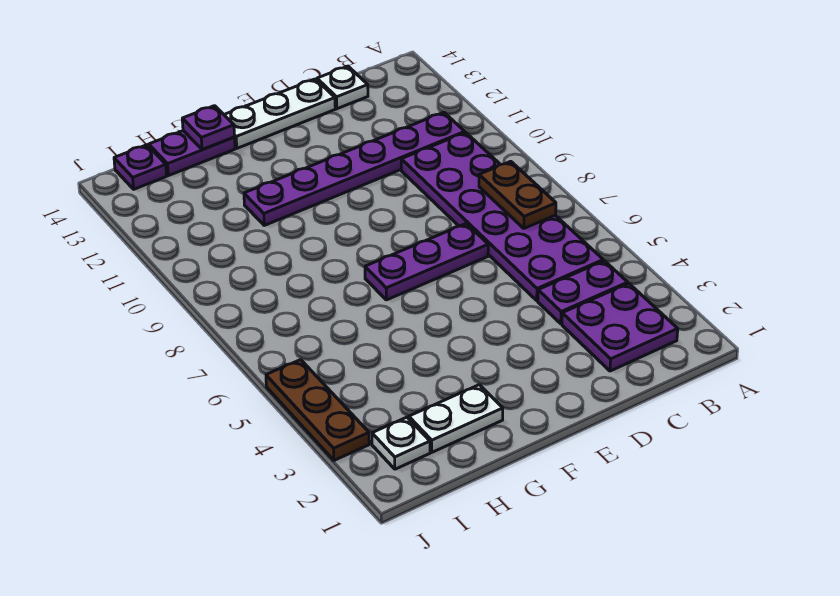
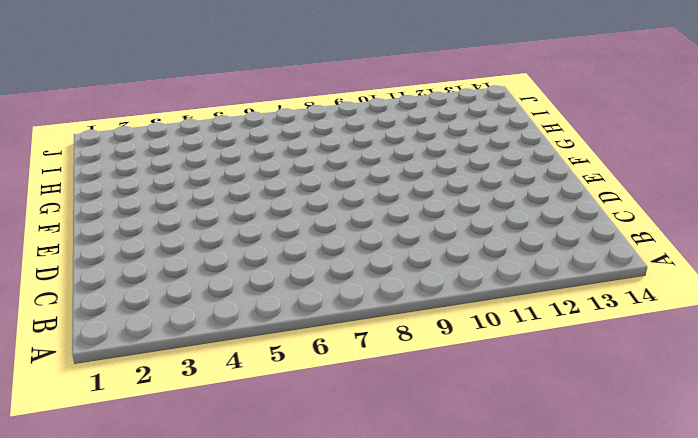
none -> purple plate B2:C3 level 1
none -> purple plate B4:C4 level 1
none -> purple plate B5:C10 level 1

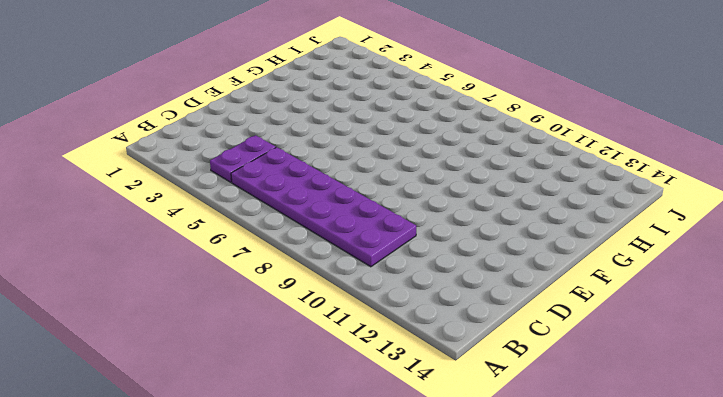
none -> purple plate B2:C3 level 1
none -> purple plate B11:G11 level 1
none -> white plate C14 level 1

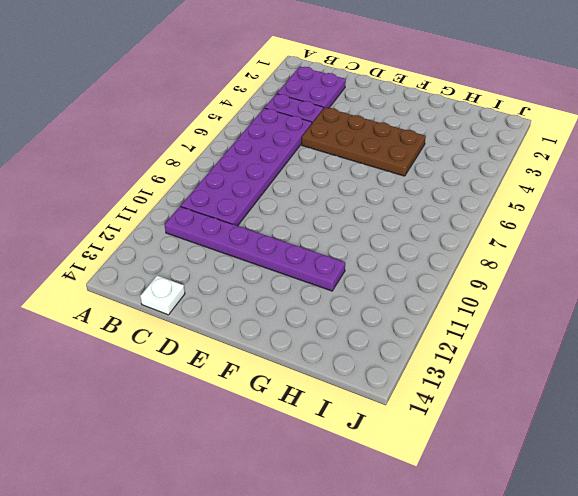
brown plate D4:G5 level 1 -> none
none -> purple plate D7:F7 level 1
none -> white plate D14:F14 level 1
none -> white plate G2:H2 level 1

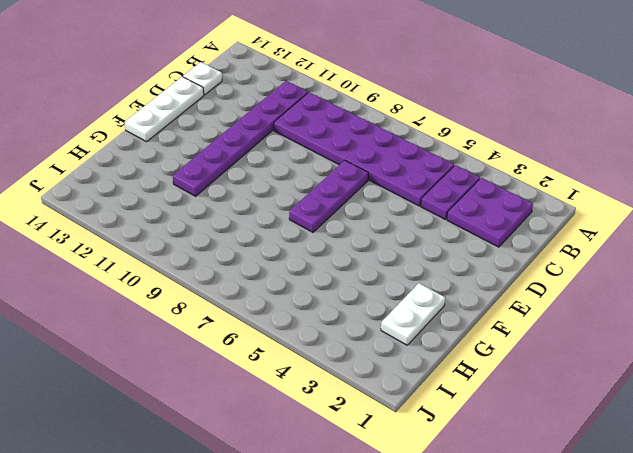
none -> purple plate G14:H14 level 1
none -> white plate I2 level 1
none -> purple plate I14 level 1

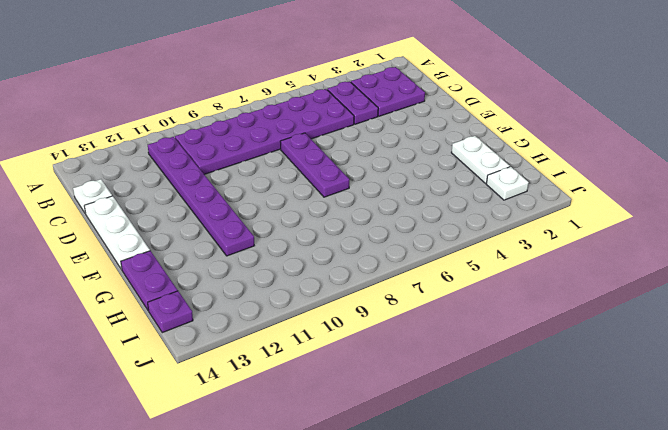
none -> brown plate J3:J5 level 1
none -> brown plate B7:B8 level 2
none -> purple plate G14 level 2

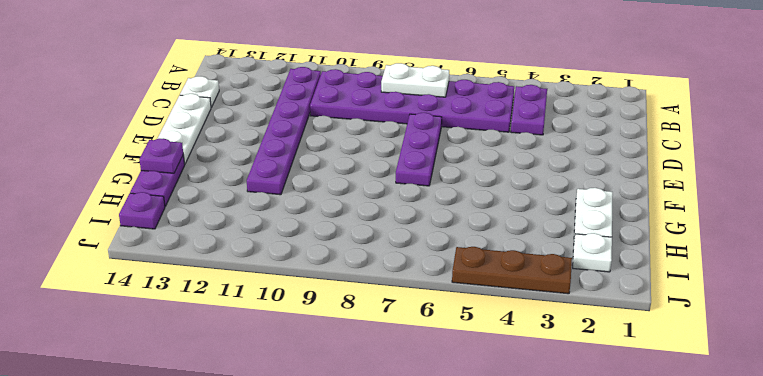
white plate B7:B8 level 2 -> brown plate B7:B8 level 2
none -> purple plate B2:C3 level 1

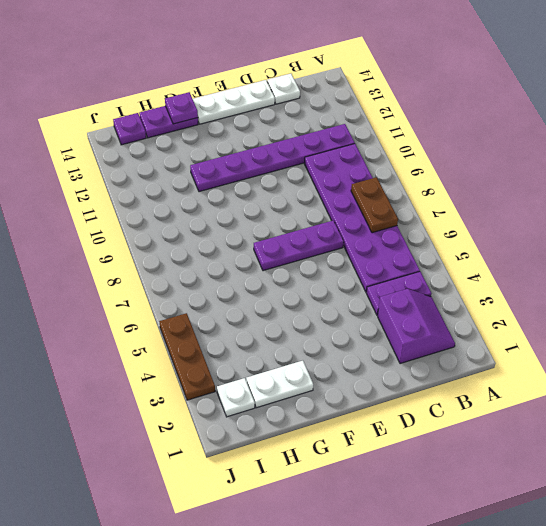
purple slope B2:C3 level 1 top C -> purple plate B2:C3 level 1

